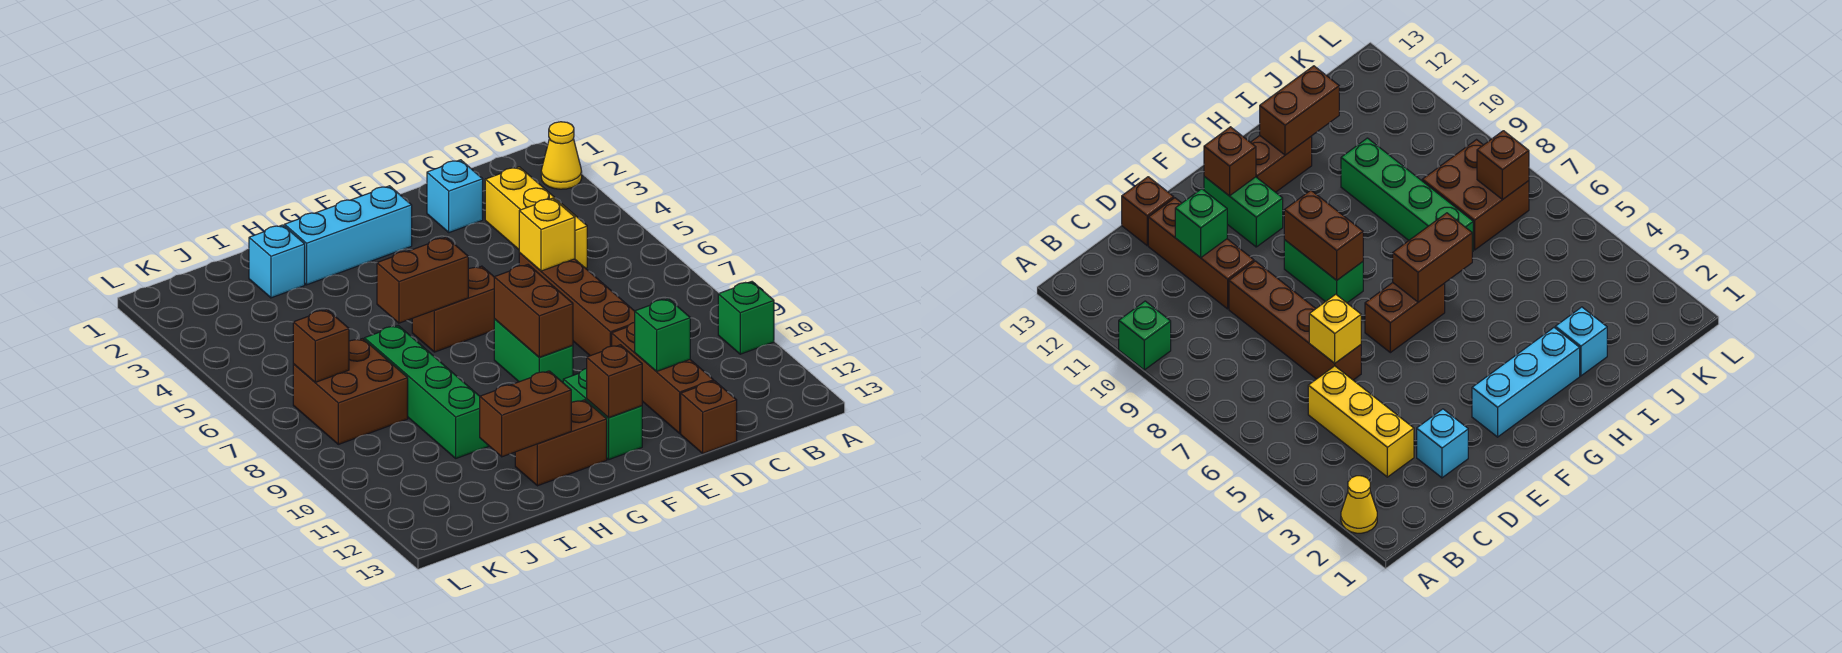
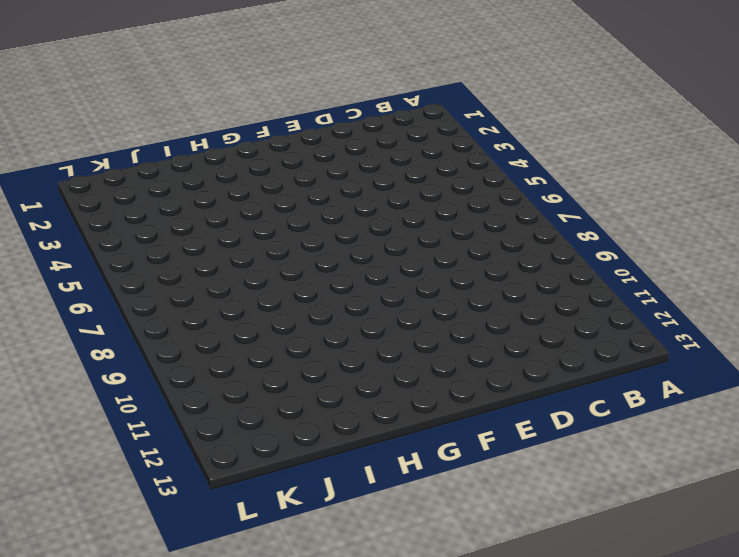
none -> yellow cone A2 level 1
none -> green brick A10 level 1
none -> yellow brick C3:C5 level 1

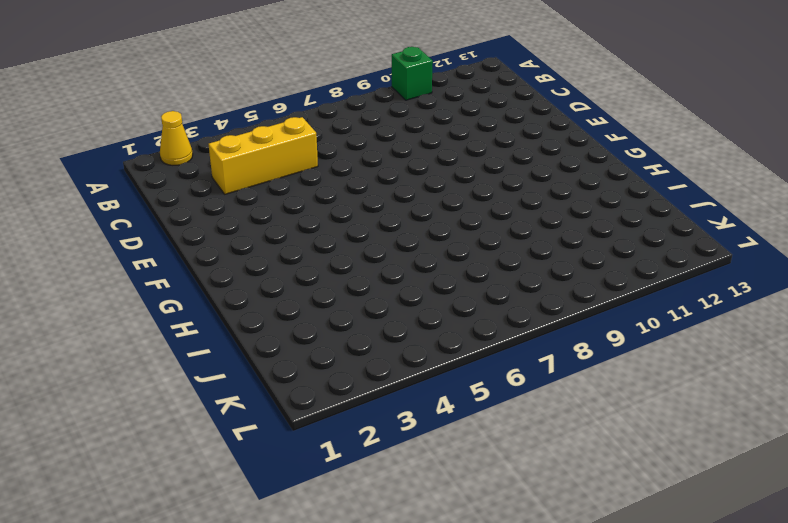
none -> cyan brick D2 level 1
none -> brown brick D6:D9 level 1
none -> brown brick D10:D12 level 1

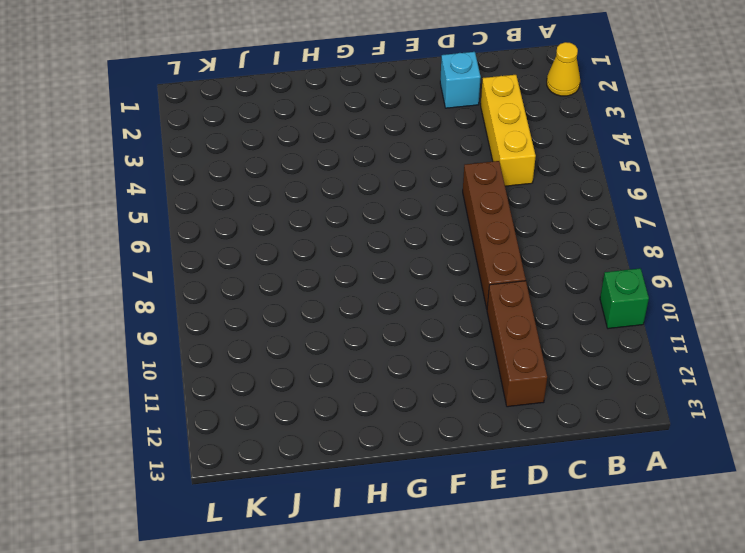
none -> brown brick D13 level 1
none -> cyan brick F2:H2 level 1
none -> brown brick F6:G6 level 1

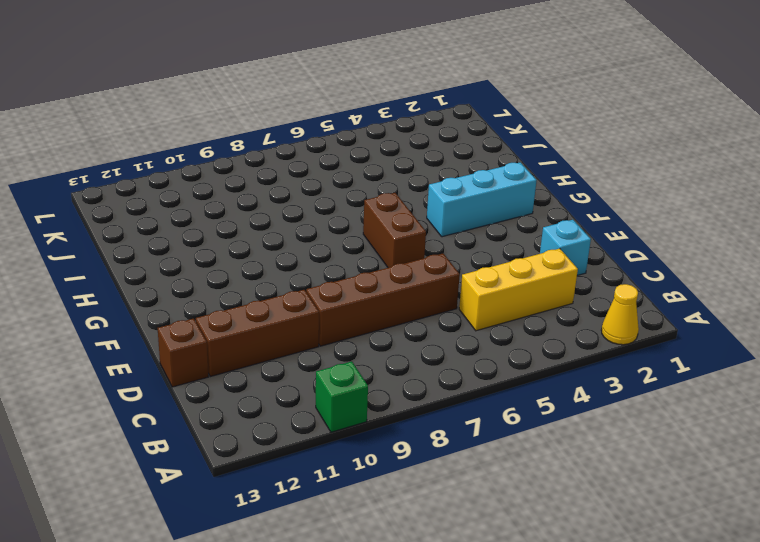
cyan brick G2:G4 level 1 -> cyan brick F2:H2 level 1
none -> green brick F8:F9 level 1
none -> green brick F11:F12 level 1
none -> brown brick G12:H12 level 1

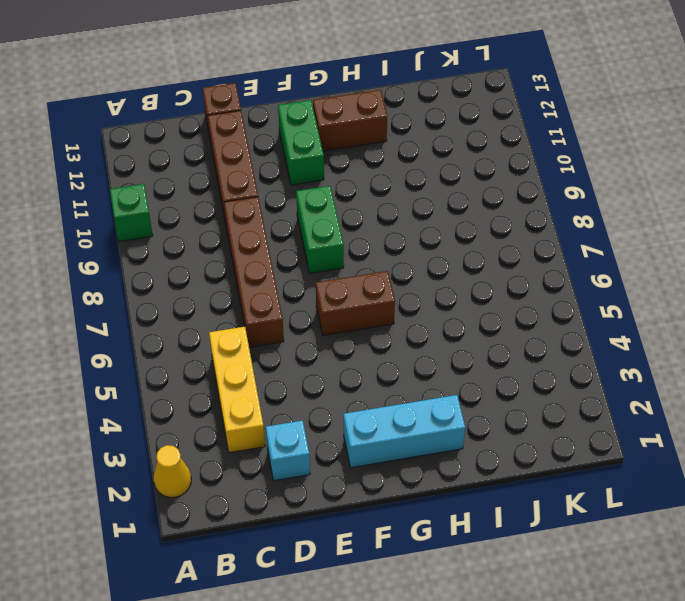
none -> cyan brick I2 level 1
none -> green brick I7:I10 level 1
none -> brown brick J7:K8 level 1

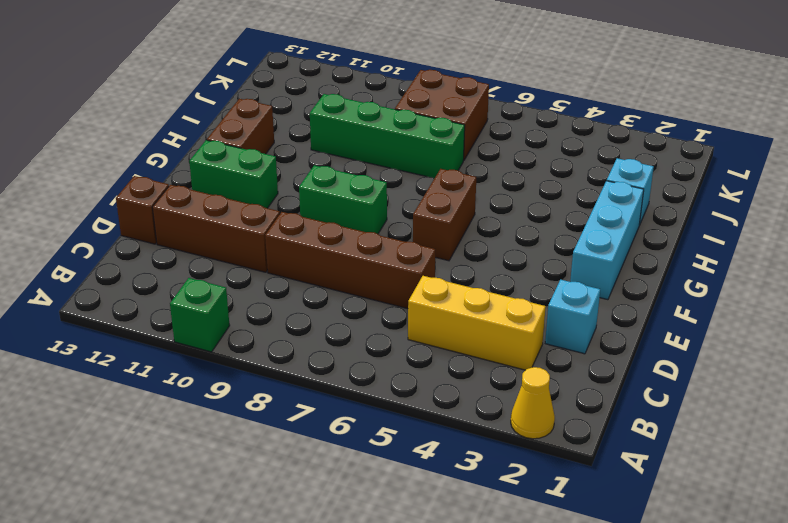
none -> yellow brick D6 level 2
none -> green brick D11 level 2
none -> brown brick F8:F9 level 2

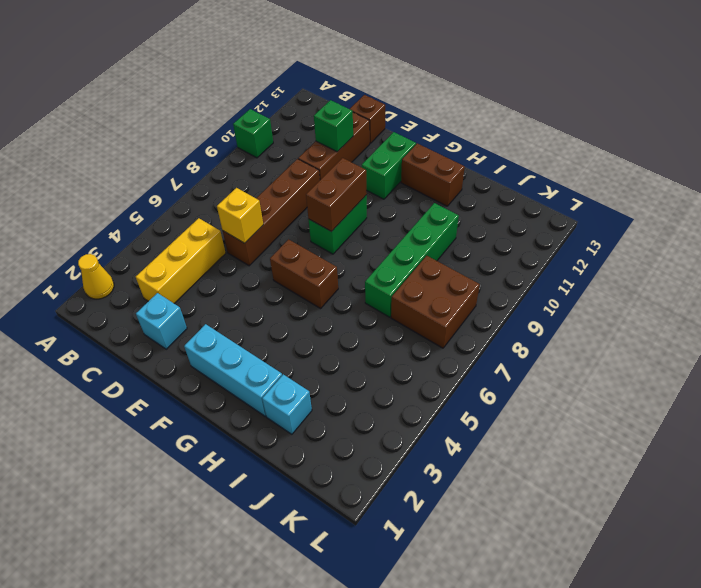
none -> brown brick F12 level 2
none -> brown brick G6:H6 level 2
none -> brown brick H12:I12 level 2

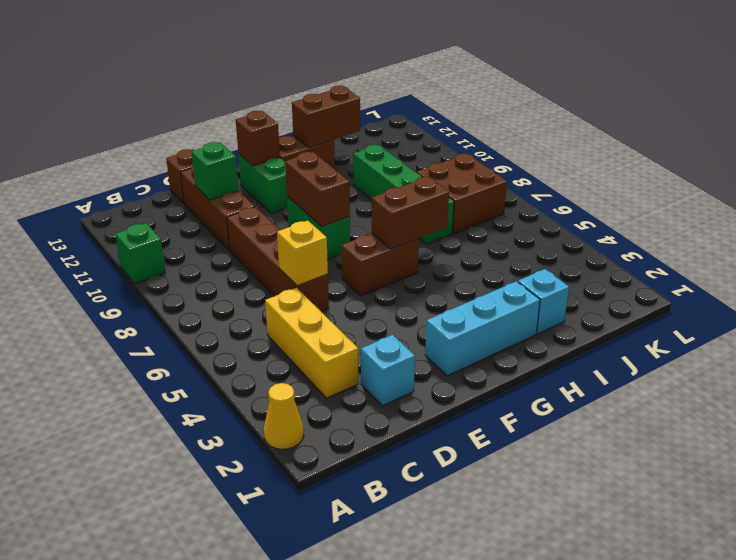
none -> brown brick K7 level 2

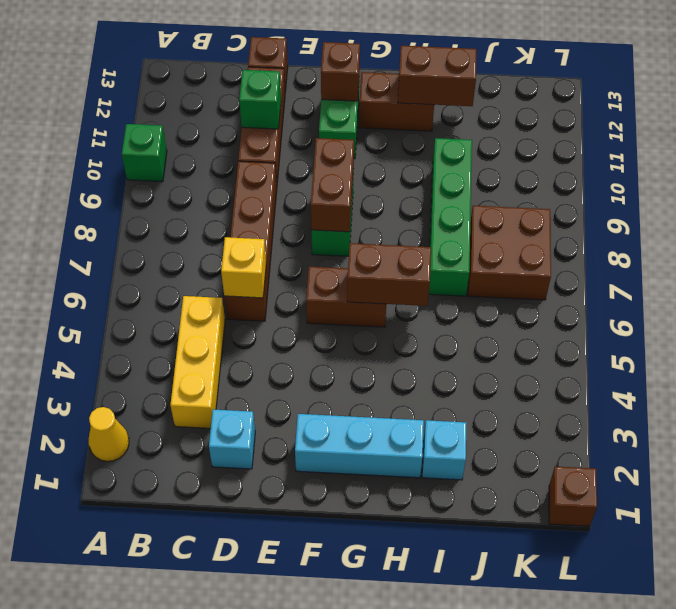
brown brick L1 level 1 -> brown brick K7 level 2

